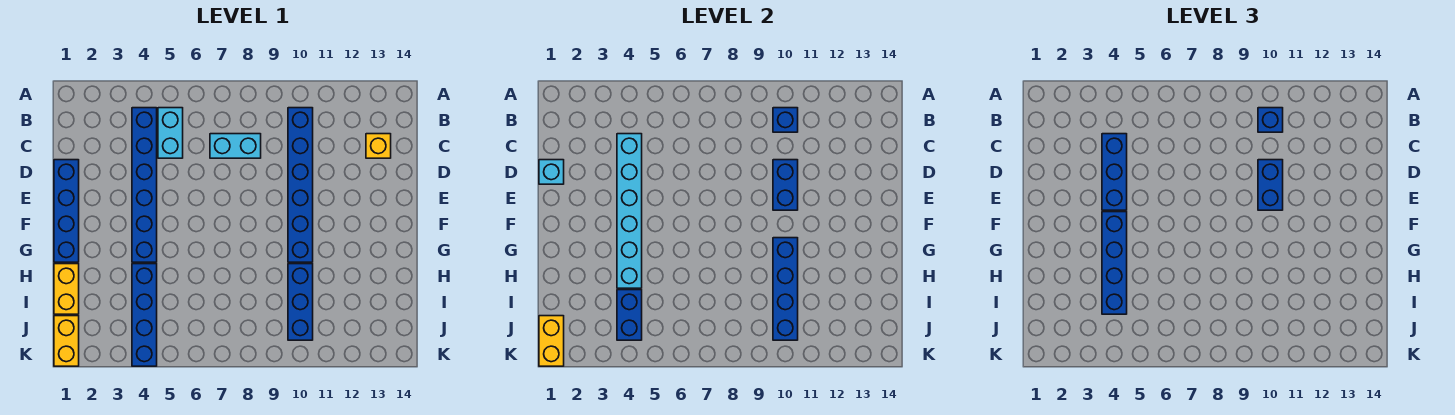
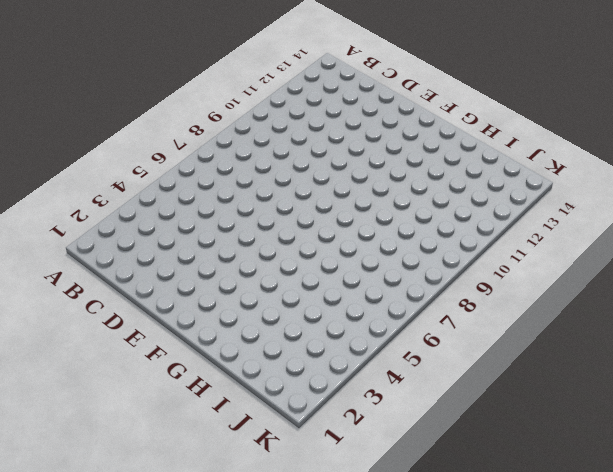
none -> blue brick B4:G4 level 1
none -> cyan brick B5:C5 level 1
none -> blue brick B10:G10 level 1

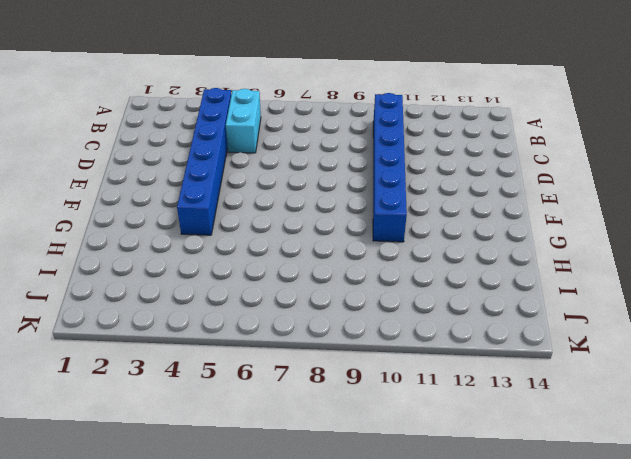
none -> cyan brick C7:C8 level 1
none -> yellow brick C13 level 1
none -> blue brick D1:G1 level 1

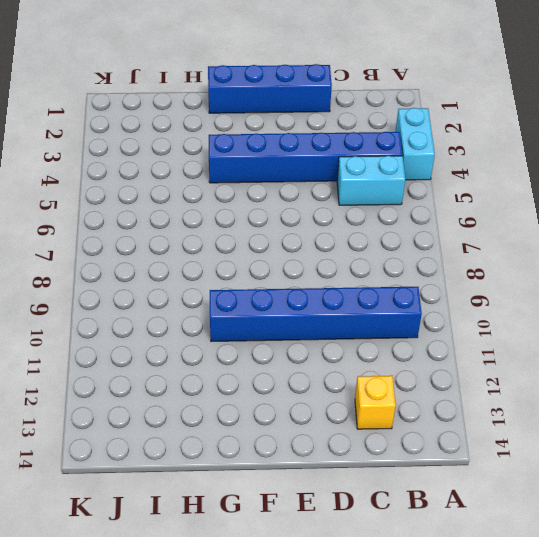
cyan brick A3:A4 level 1 -> cyan brick C7:C8 level 1
none -> yellow brick H1:I1 level 1
none -> blue brick H4:K4 level 1
none -> blue brick H10:J10 level 1

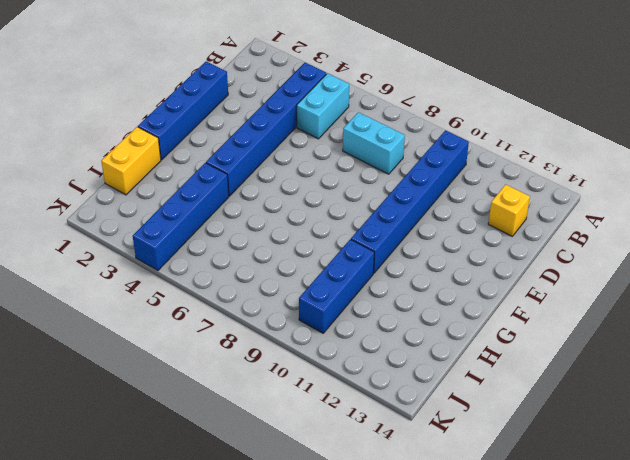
none -> yellow brick J1:K1 level 1
none -> blue brick B10 level 2
none -> cyan brick C4:H4 level 2

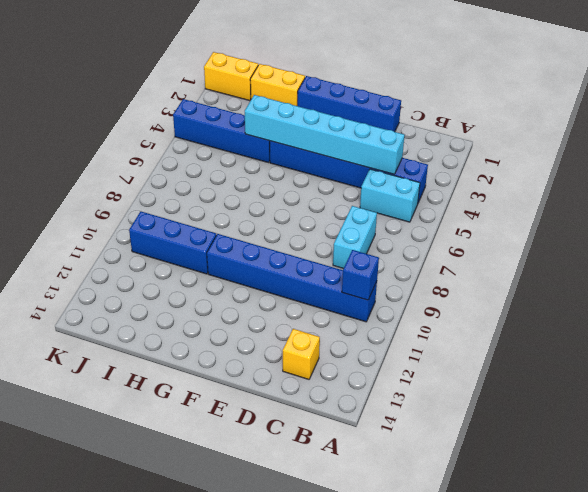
none -> cyan brick D1 level 2
none -> blue brick D10:E10 level 2
none -> blue brick G10:J10 level 2

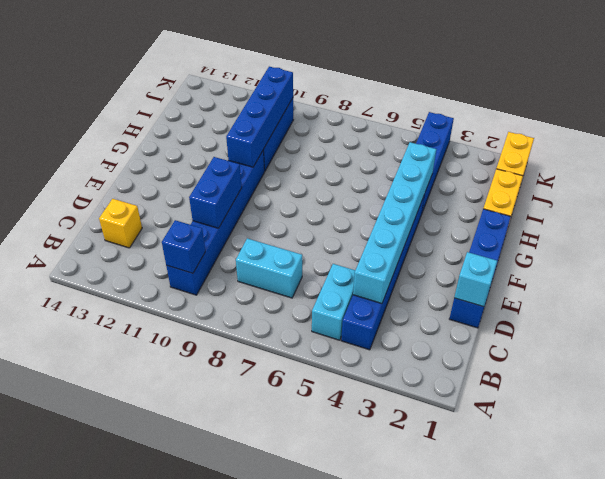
none -> blue brick I4:J4 level 2
none -> yellow brick J1:K1 level 2
none -> blue brick B10 level 3

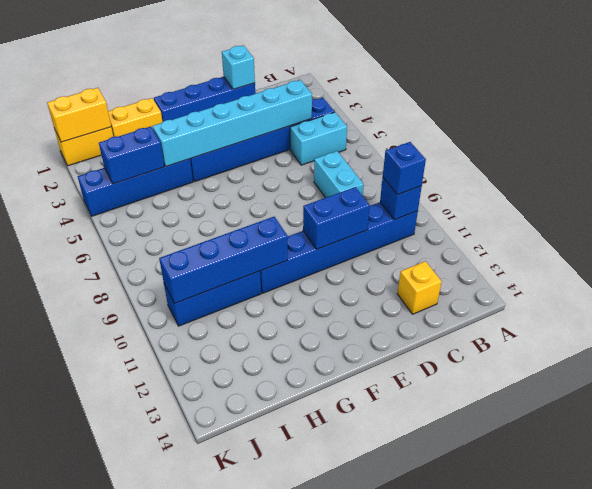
none -> blue brick C4:E4 level 3
none -> blue brick D10:E10 level 3
none -> blue brick F4:I4 level 3

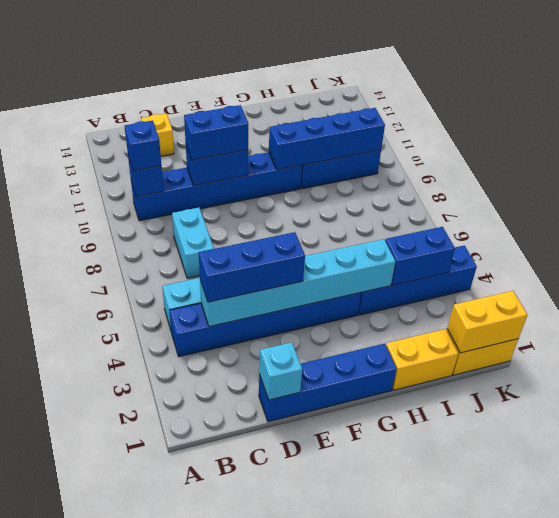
none -> blue brick F4:I4 level 3

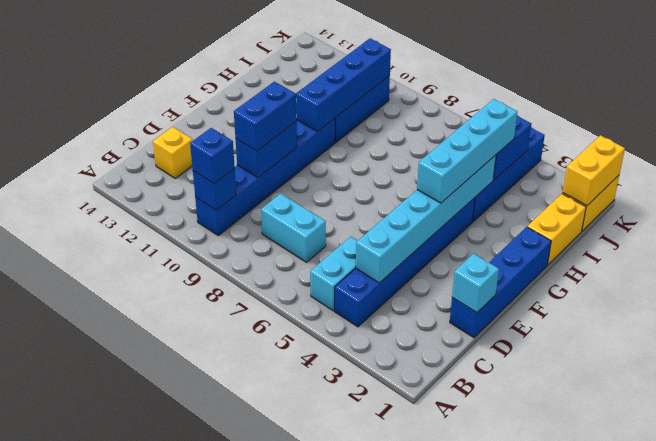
cyan brick F4:I4 level 3 -> blue brick F4:I4 level 3
none -> blue brick C4:E4 level 3

